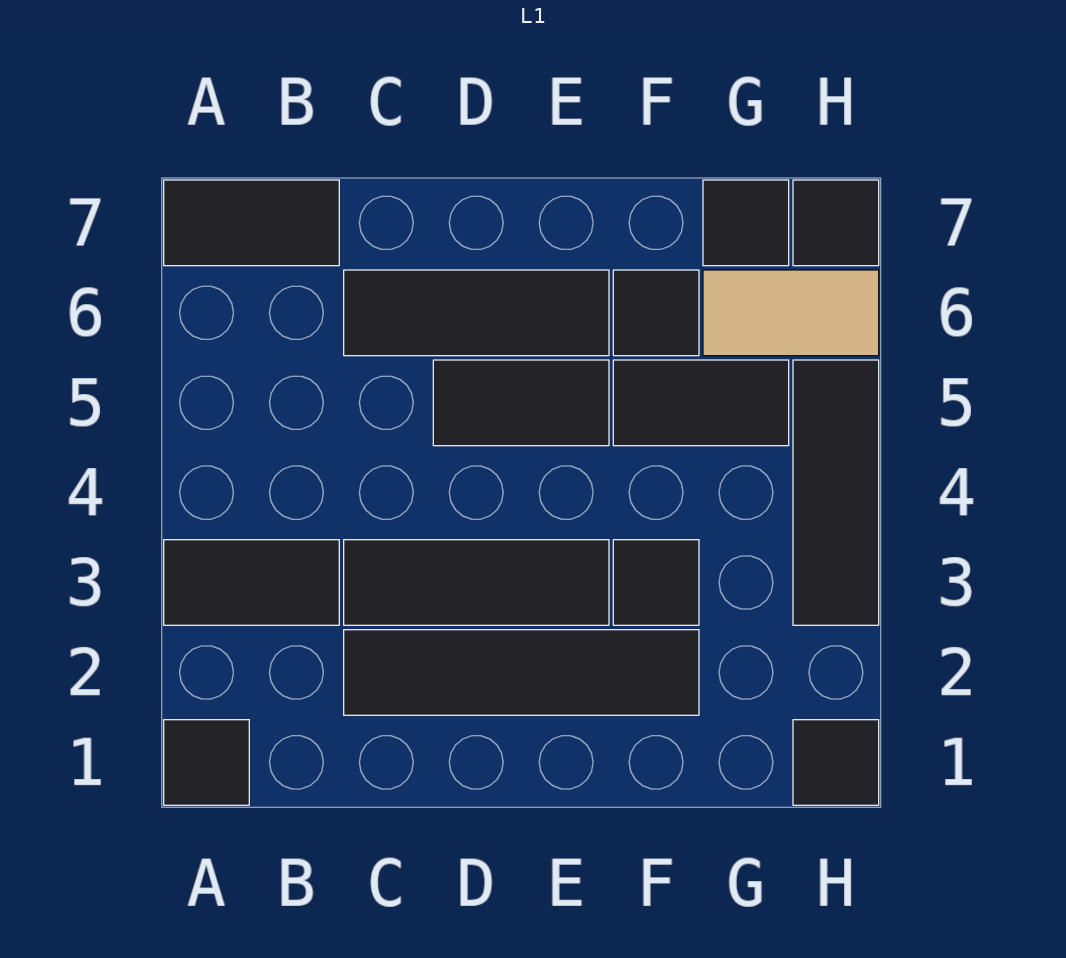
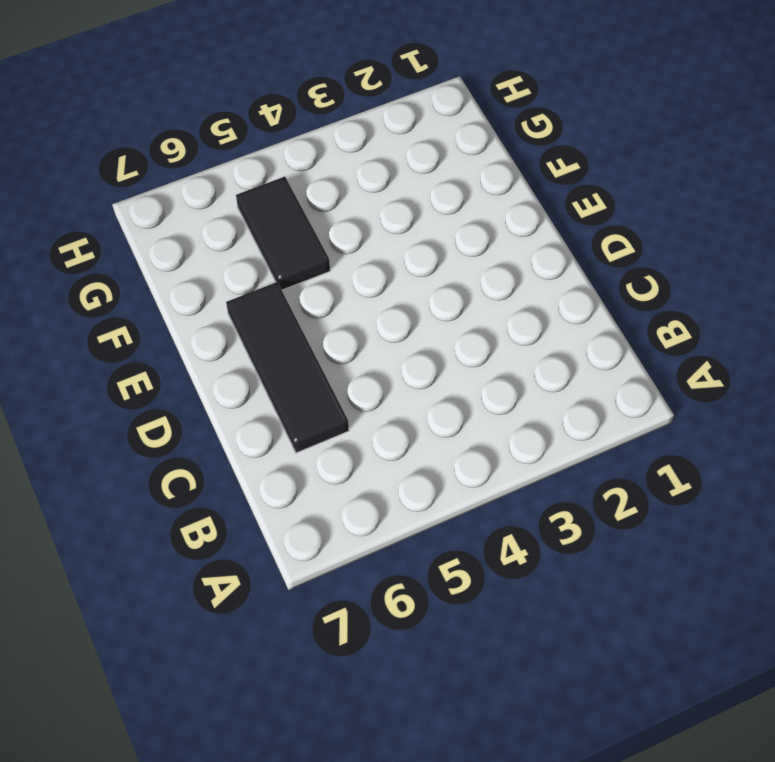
none -> black tile A1 level 1
none -> black tile A3:B3 level 1
none -> black tile A7:B7 level 1

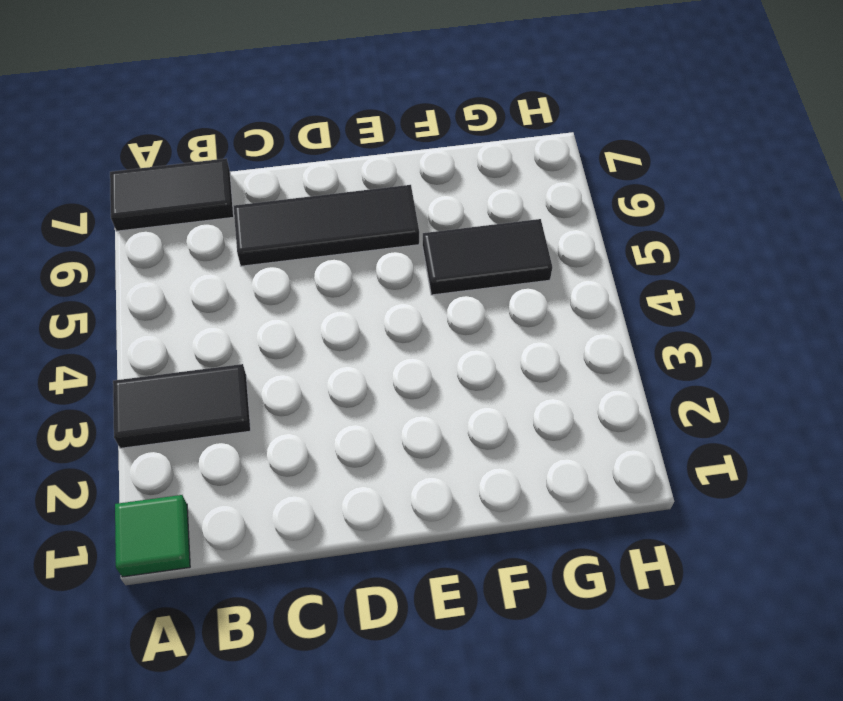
green tile A1 level 1 -> black tile A1 level 1
none -> black tile C2:F2 level 1
none -> black tile C3:E3 level 1
none -> black tile D5:E5 level 1

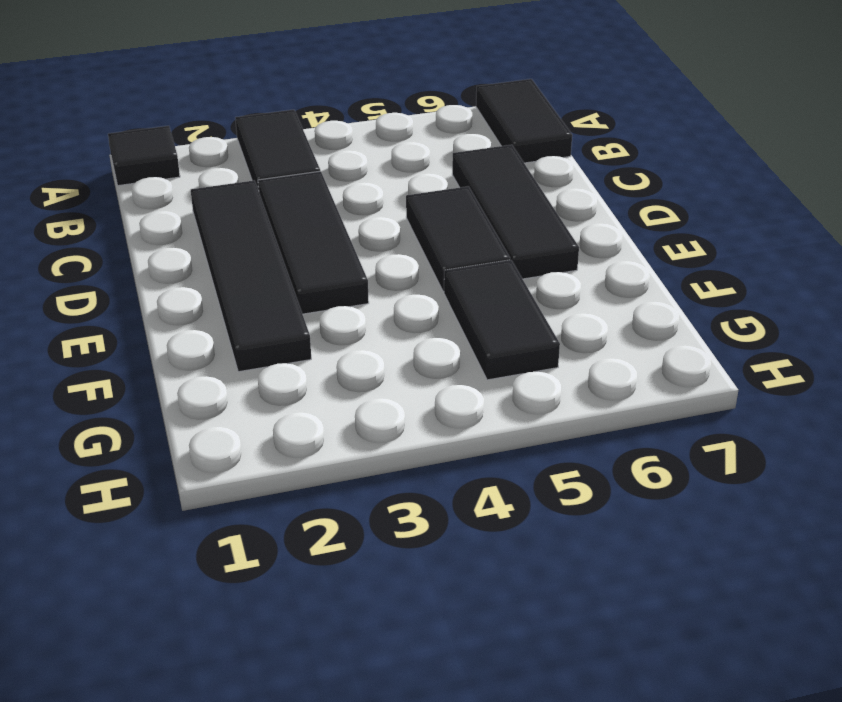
none -> black tile F3 level 1
none -> black tile F6 level 1
none -> tan tile G6:H6 level 1

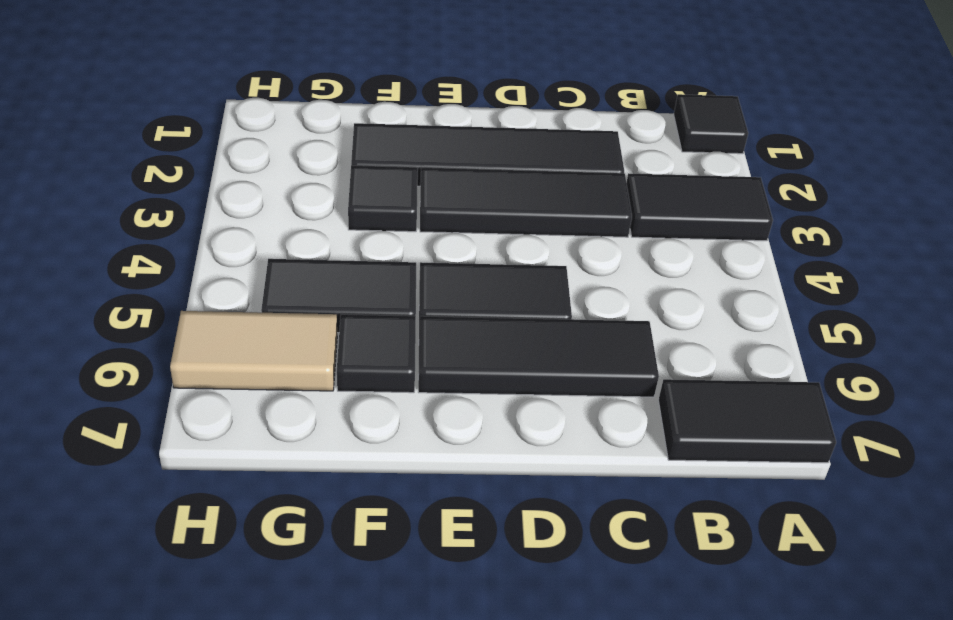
none -> black tile G7 level 1
none -> black tile H1 level 1
none -> black tile H3:H5 level 1

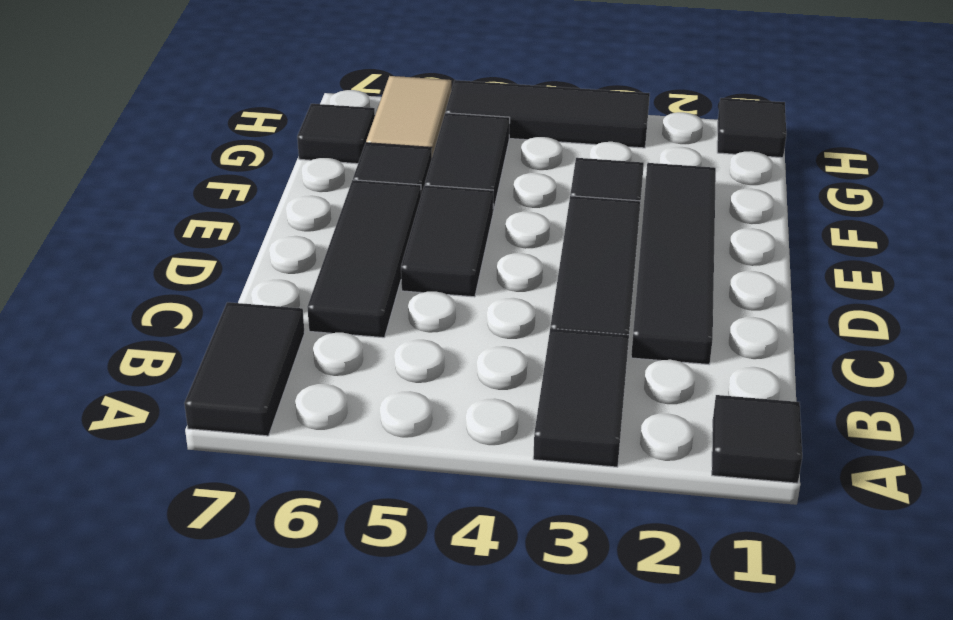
none -> black tile H7 level 1

